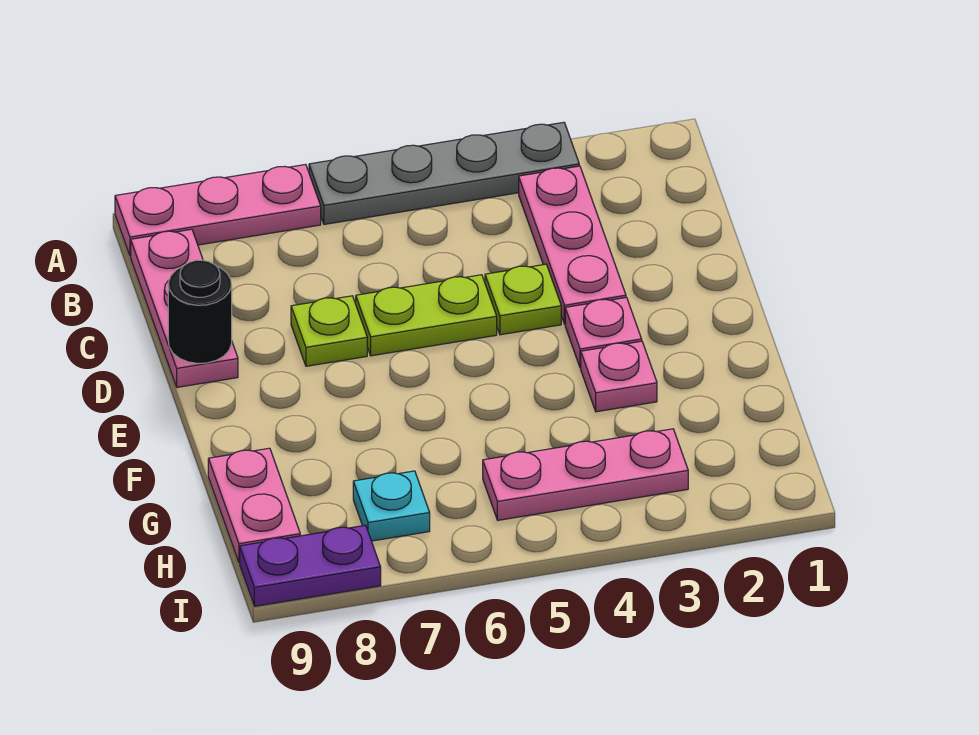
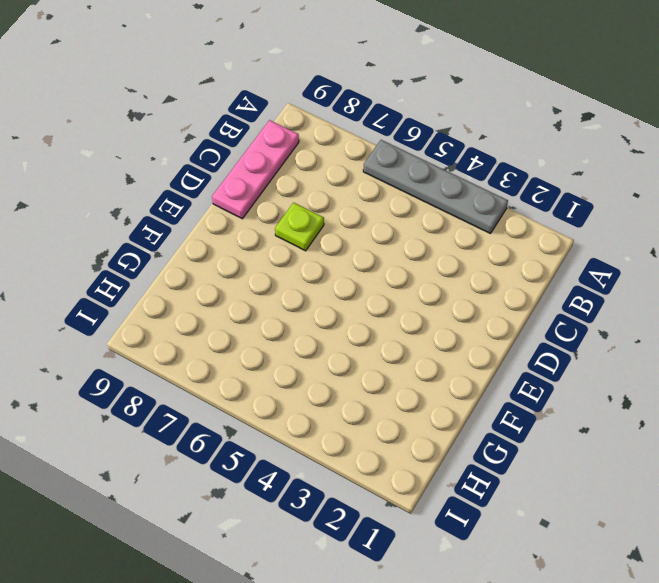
none -> pink plate A7:A9 level 1
none -> pink plate B3:D3 level 1
none -> lime plate D4 level 1

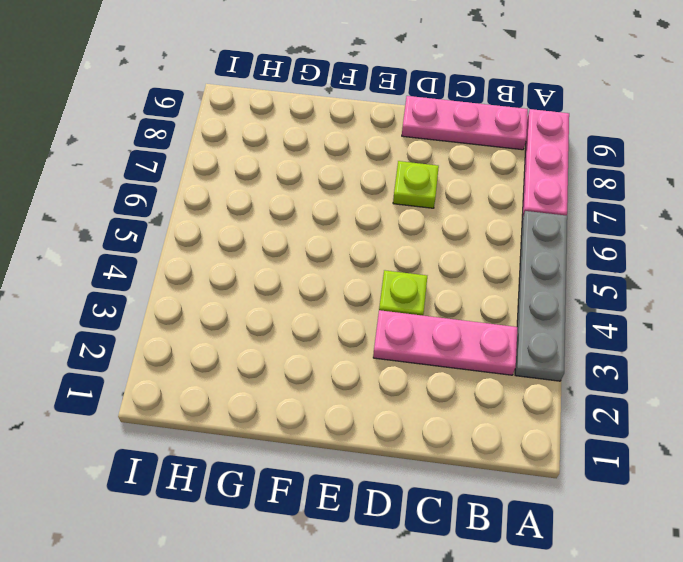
none -> lime plate D5:D6 level 1
none -> pink plate E3 level 1
none -> pink plate F3 level 1

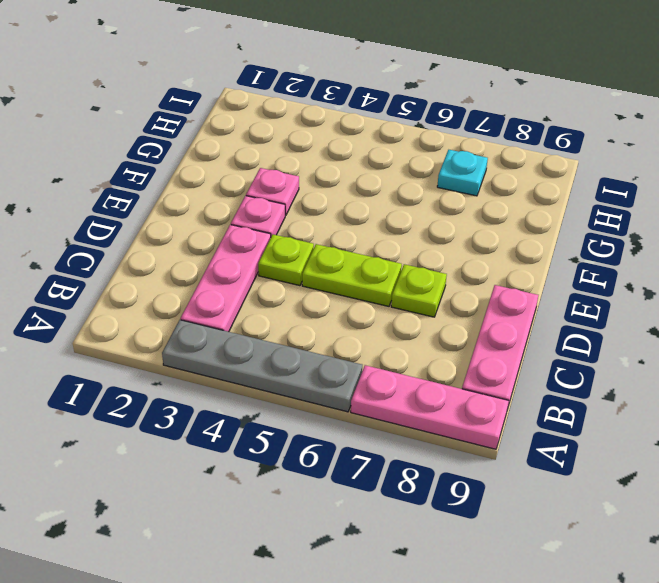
none -> pink plate G9:H9 level 1
none -> pink plate H3:H5 level 1
none -> purple plate I8:I9 level 1

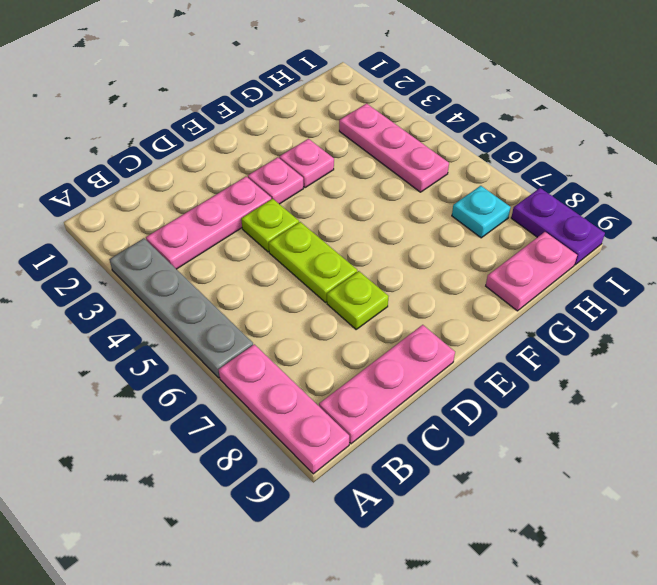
none -> black round brick D9 level 2

